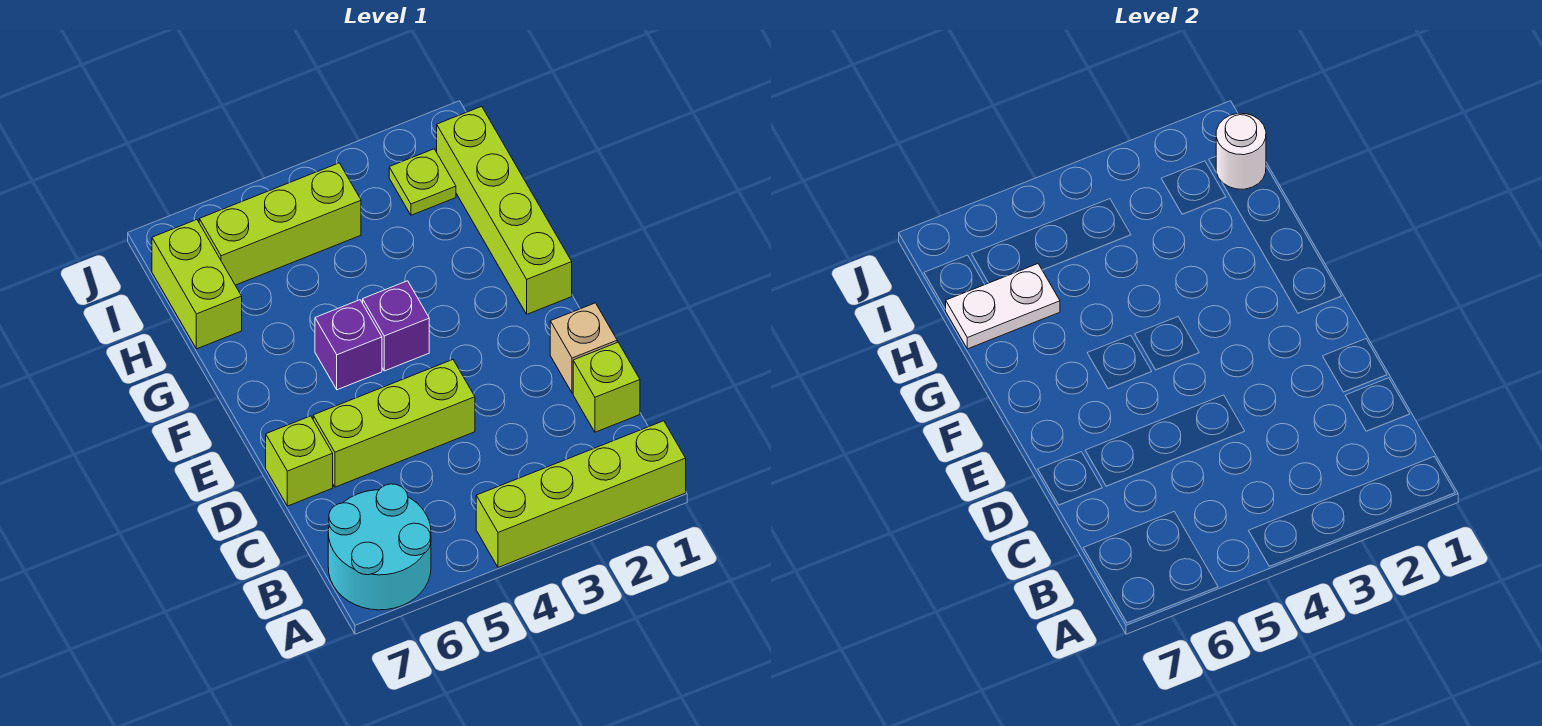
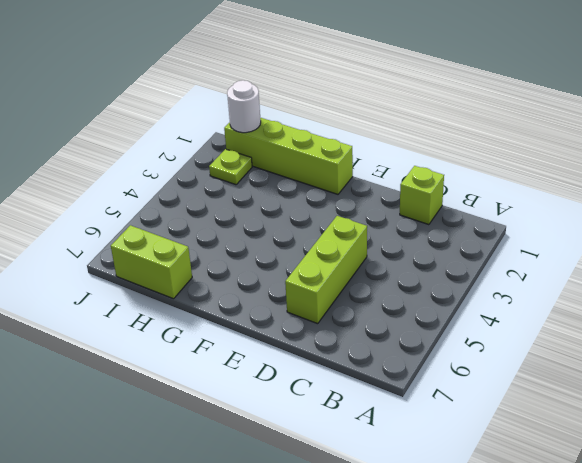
none -> lime brick A1:A4 level 1
none -> cyan round brick A6:B7 level 1
none -> tan brick D1 level 1

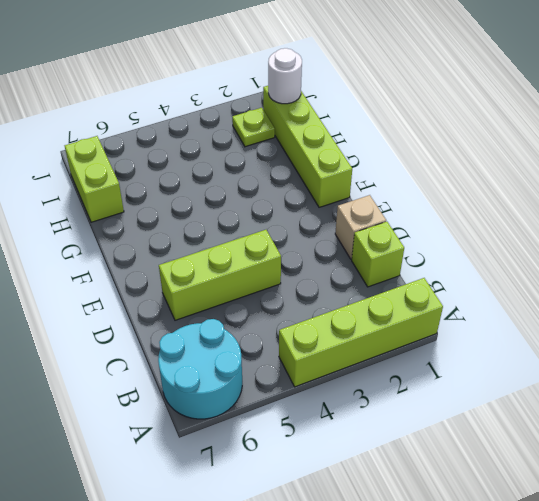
none -> lime brick D7 level 1
none -> purple brick F4 level 1
none -> purple brick F5 level 1

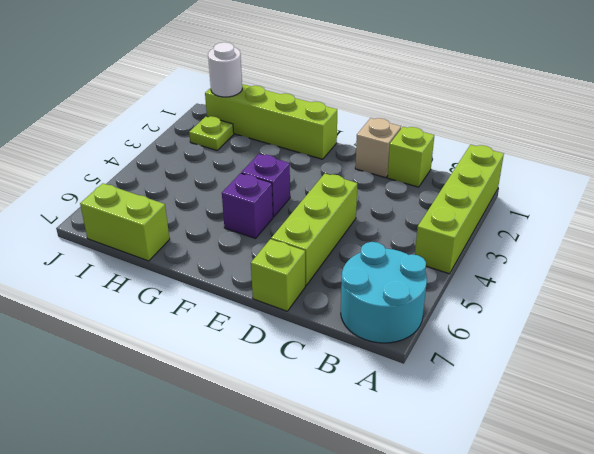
none -> lime brick I4:I6 level 1
none -> white plate H6:H7 level 2

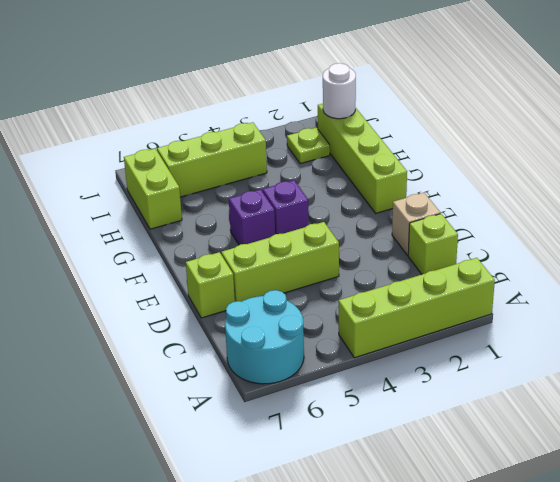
none -> white plate H6:H7 level 2

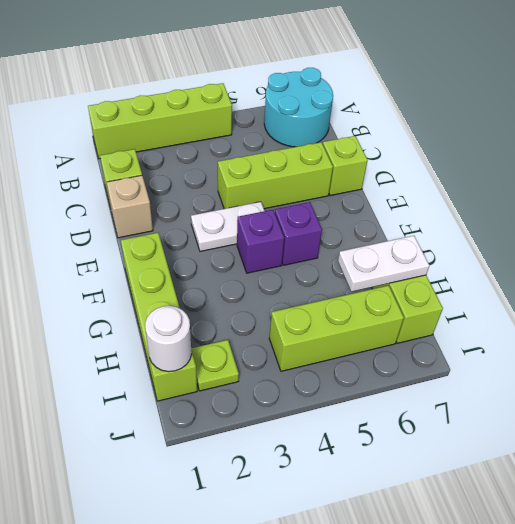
white plate E3:E4 level 1 -> none

